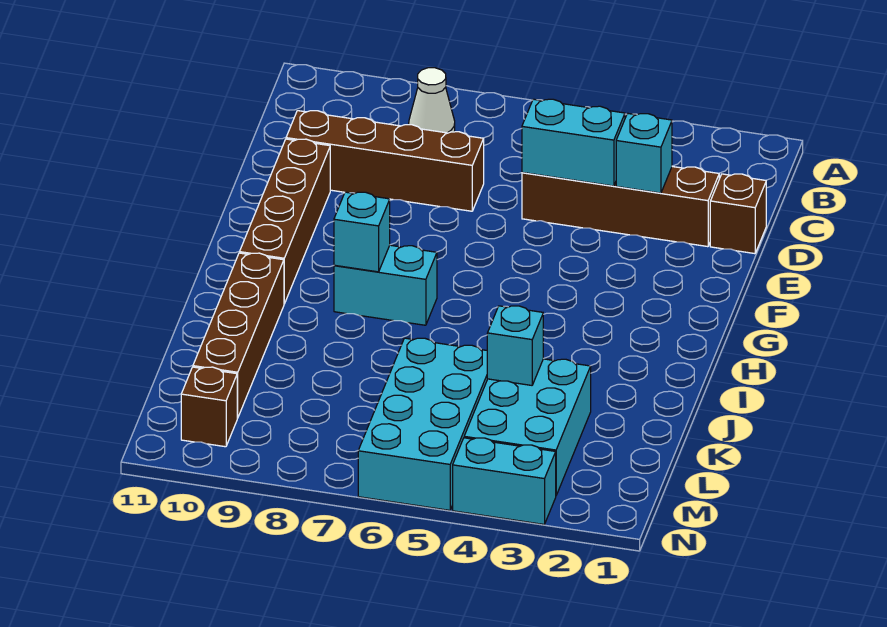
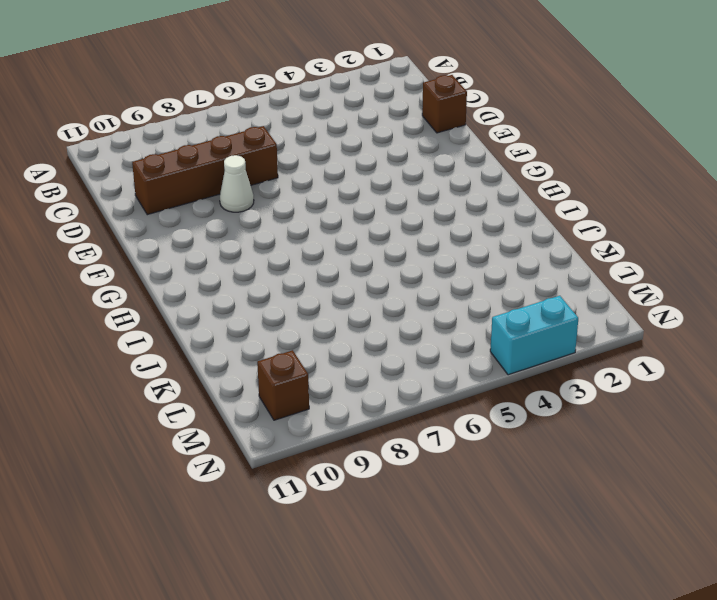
white cone E8 level 1 -> white cone B8 level 1
none -> brown brick D2:D5 level 1
none -> brown brick E10:H10 level 1
none -> cyan brick H7:H8 level 1

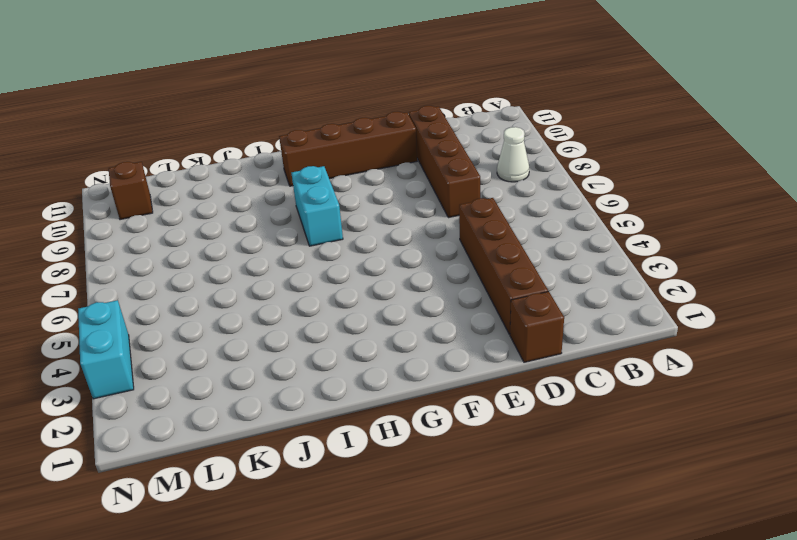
none -> brown brick I10:L10 level 1
none -> cyan brick K3:M4 level 1
none -> cyan brick K5:N6 level 1

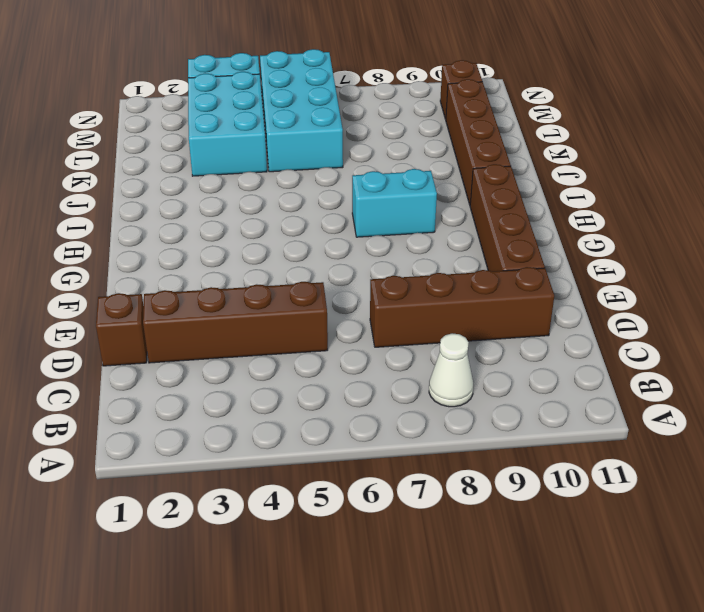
none -> cyan brick D3 level 2
none -> cyan brick D4:D5 level 2
none -> cyan brick H8 level 2

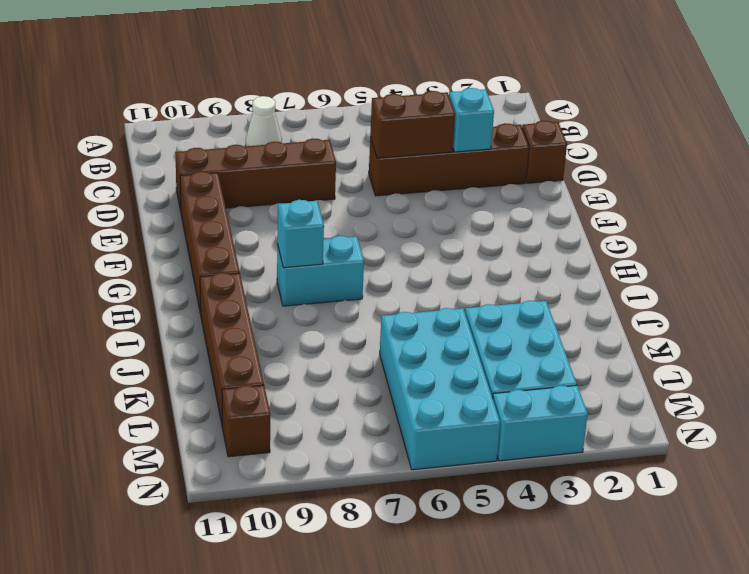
brown brick D4:D5 level 2 -> cyan brick D4:D5 level 2
none -> cyan brick K4 level 2

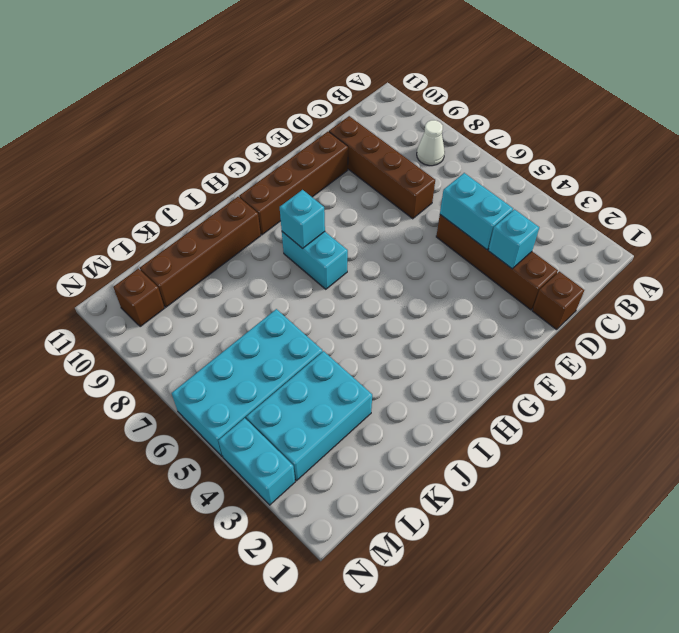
none -> cyan brick K4 level 2

